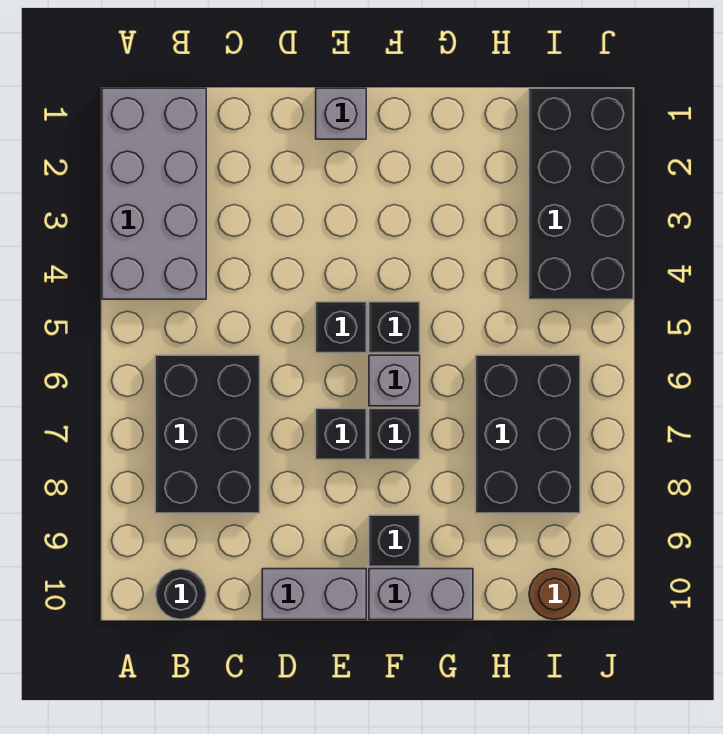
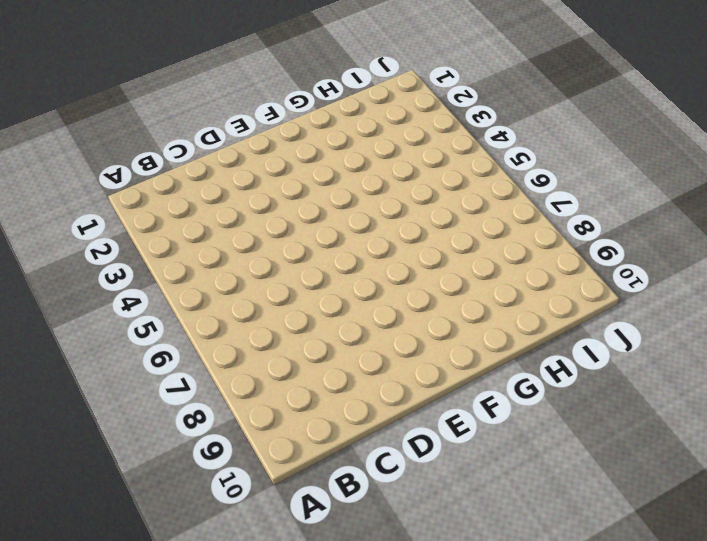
none -> grey brick A1:B4 level 1
none -> black brick B6:C8 level 1
none -> black round brick B10 level 1

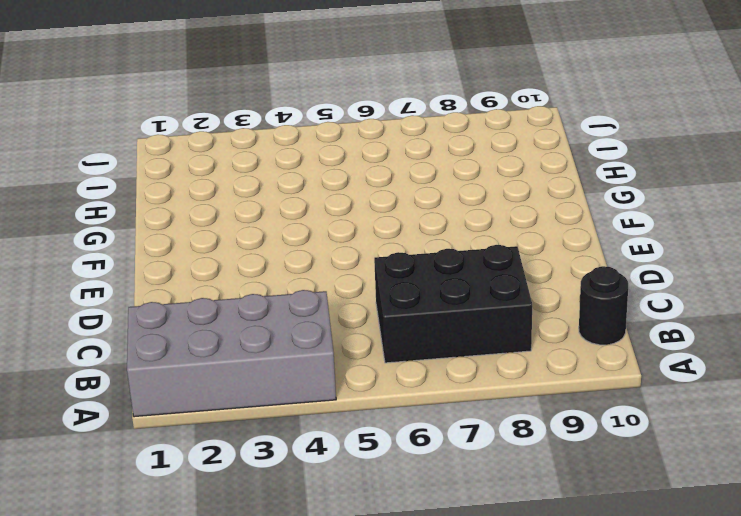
none -> grey brick D10:E10 level 1
none -> grey brick E1 level 1
none -> black brick E5 level 1

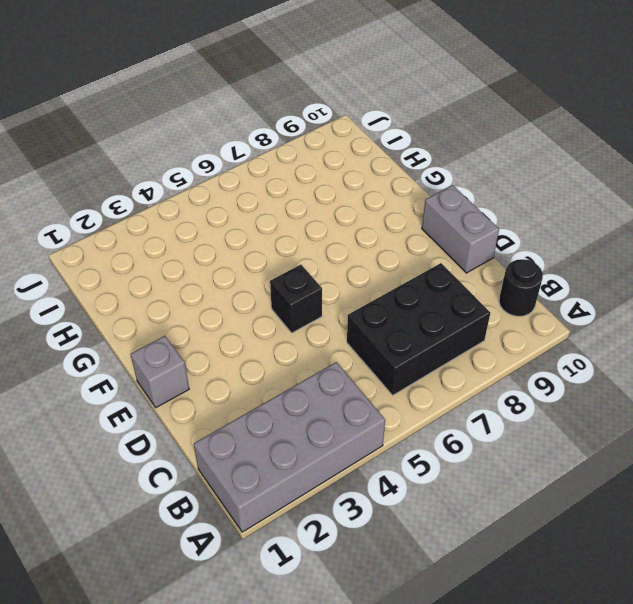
none -> black brick E7 level 1
none -> black brick F5 level 1
none -> grey brick F6 level 1

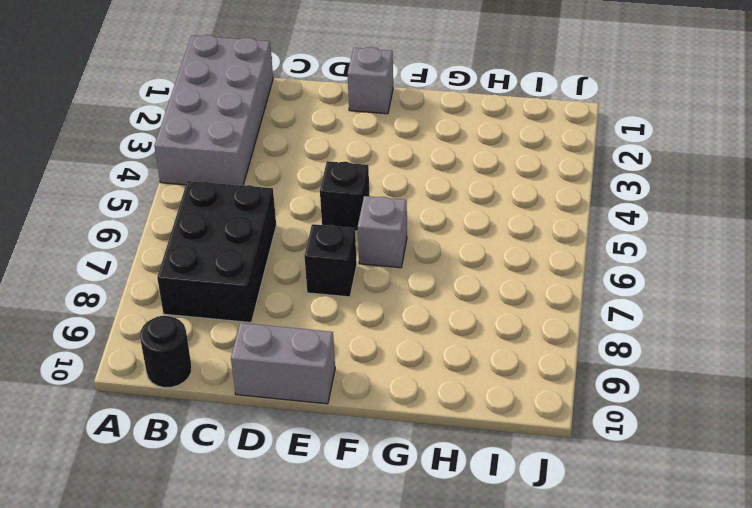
none -> black brick F5 level 1
none -> black brick F7 level 1
none -> black brick F9 level 1

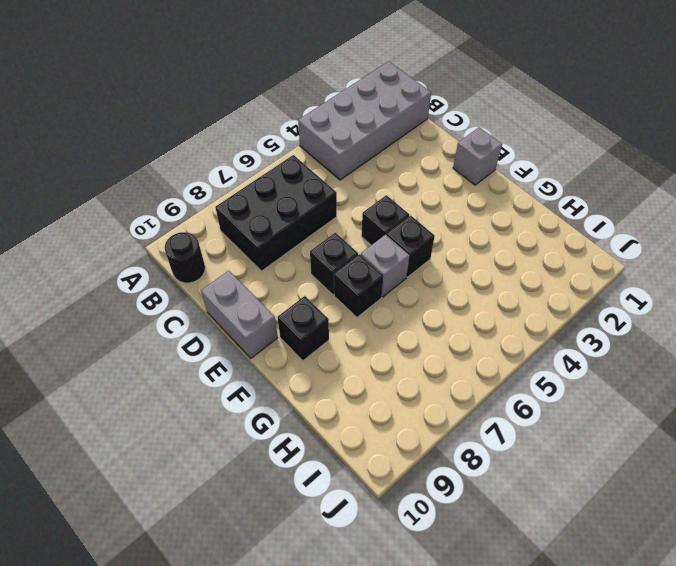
none -> grey brick F10:G10 level 1
none -> black brick H6:I8 level 1
none -> black brick I1:J4 level 1

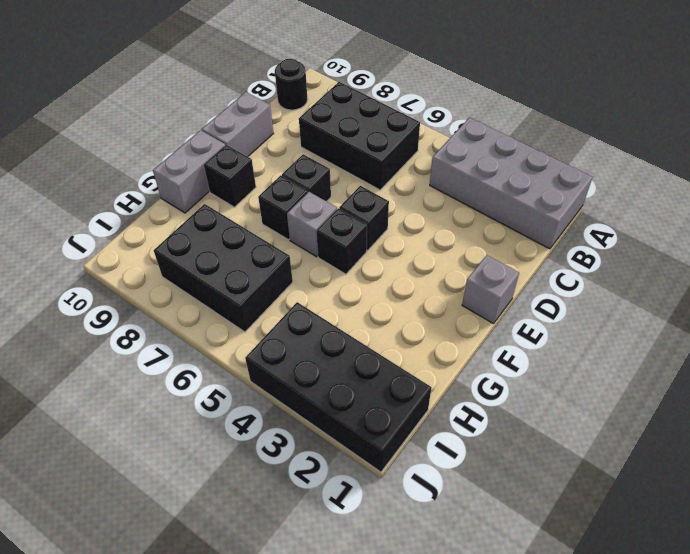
none -> brown round brick I10 level 1

